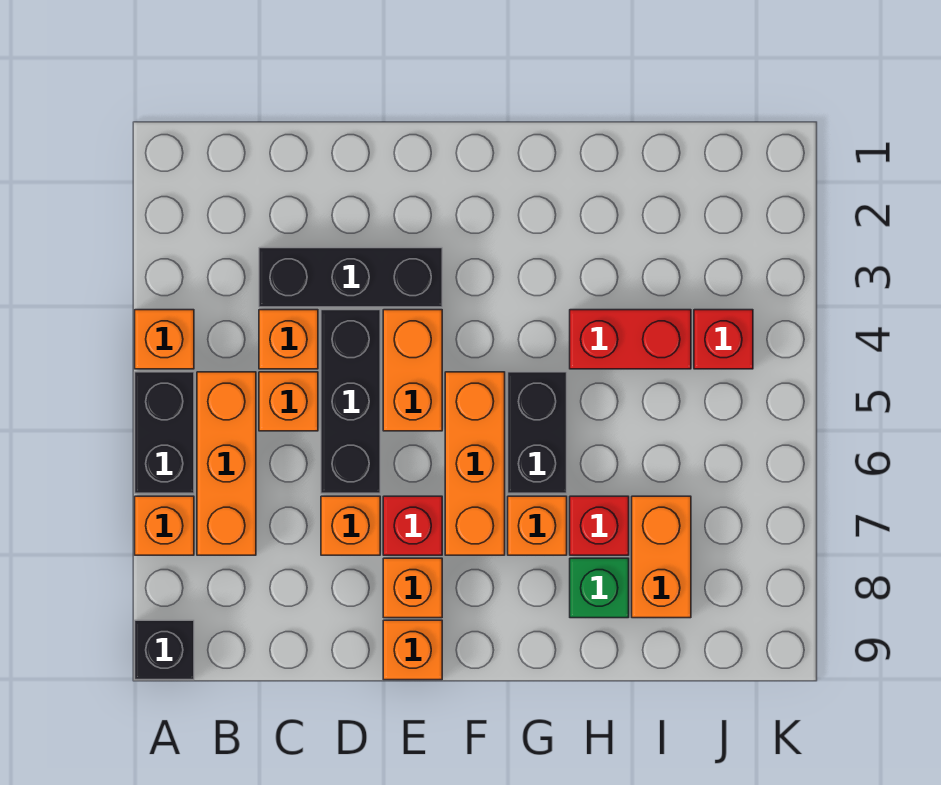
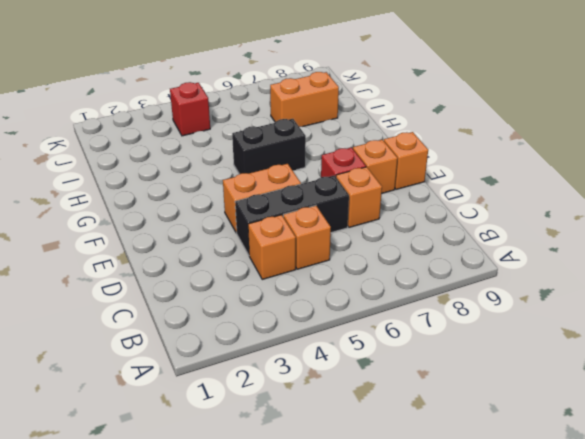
none -> orange brick A4 level 1
none -> black brick A5:A6 level 1
none -> orange brick A7 level 1

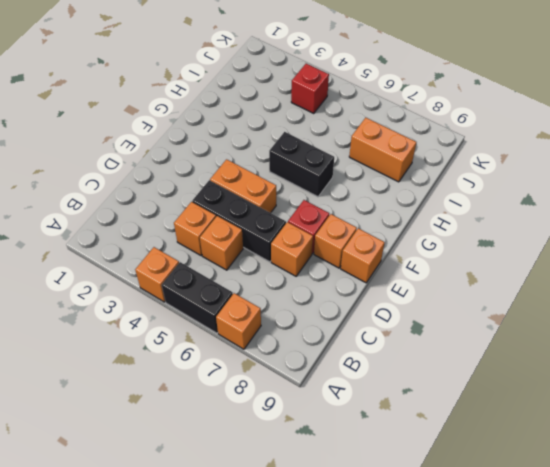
none -> black brick A9 level 1
none -> orange brick B5:B7 level 1
none -> black brick C3:E3 level 1

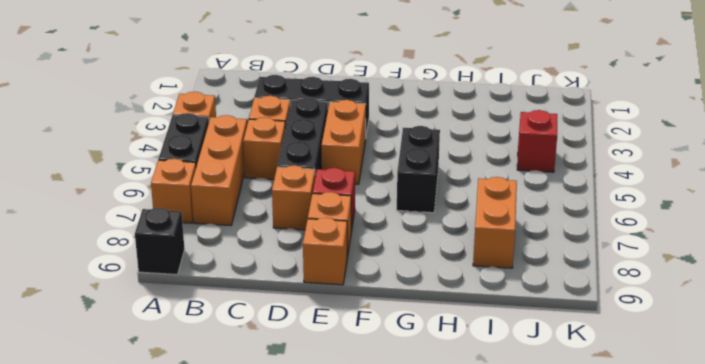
none -> orange brick F5:F7 level 1
none -> orange brick G7 level 1
none -> red brick H4:I4 level 1

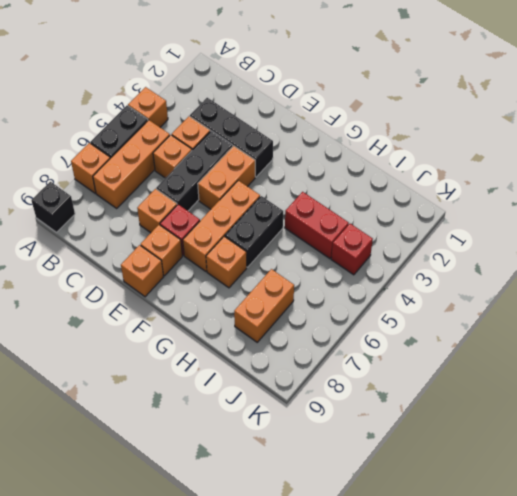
none -> red brick H7 level 1
none -> green brick H8 level 1

